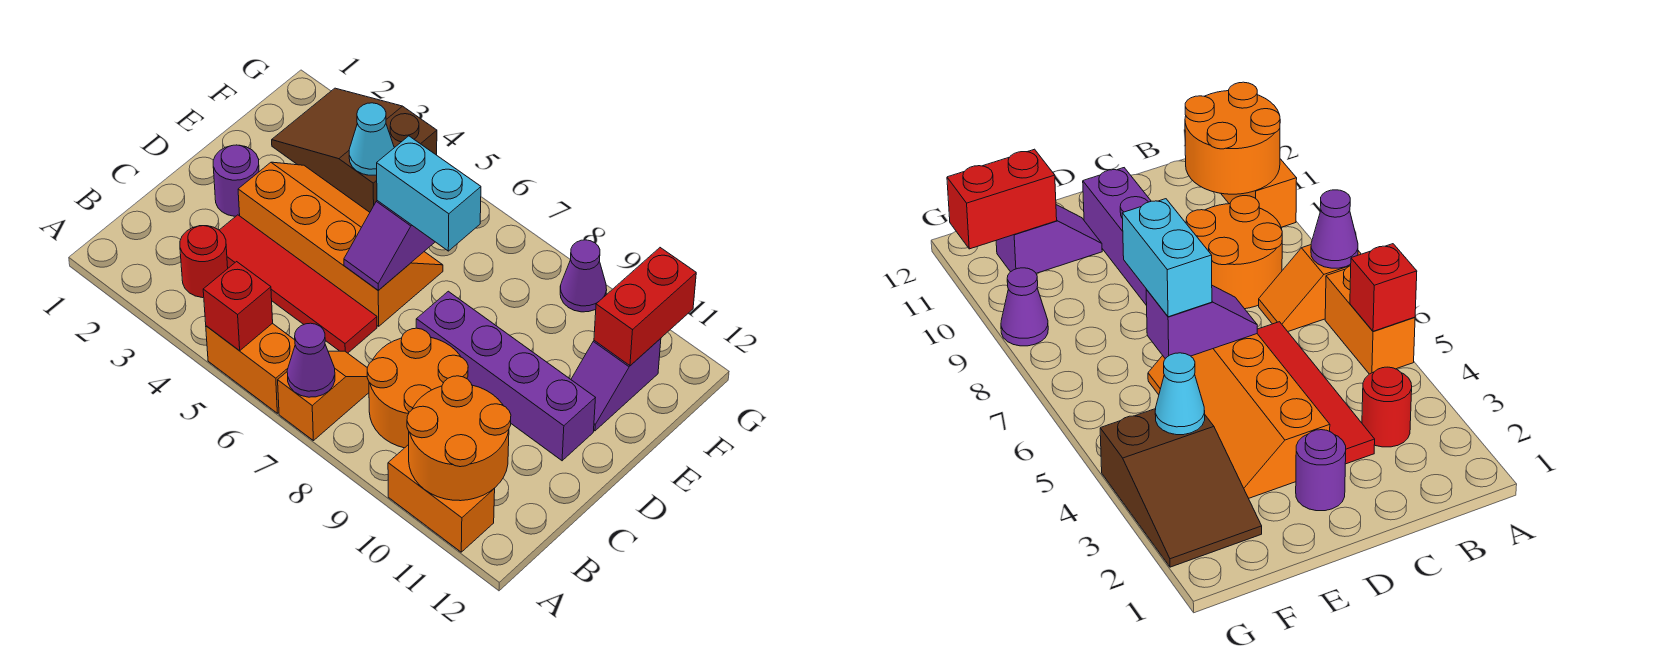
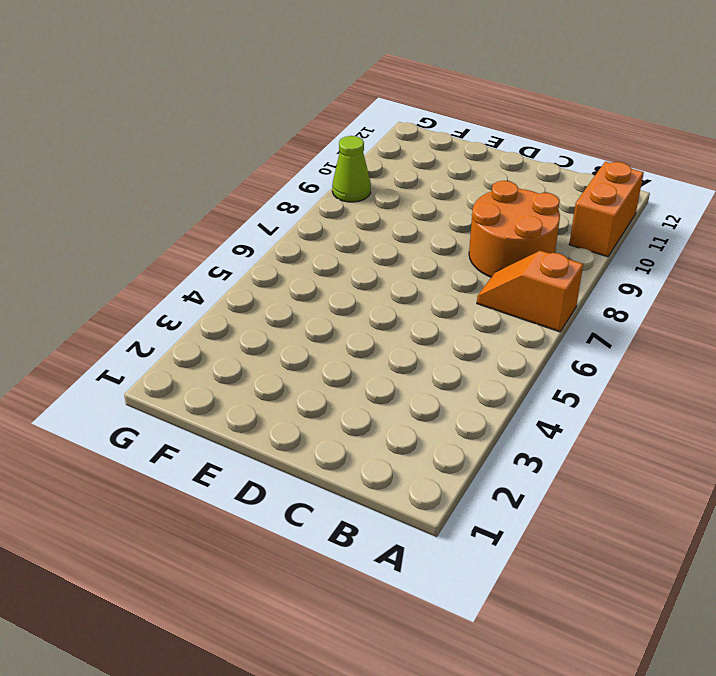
lime cone G9 level 1 -> purple cone G9 level 1
none -> orange brick A5:A6 level 1
none -> red round brick B3 level 1
none -> red tile C3:C6 level 1

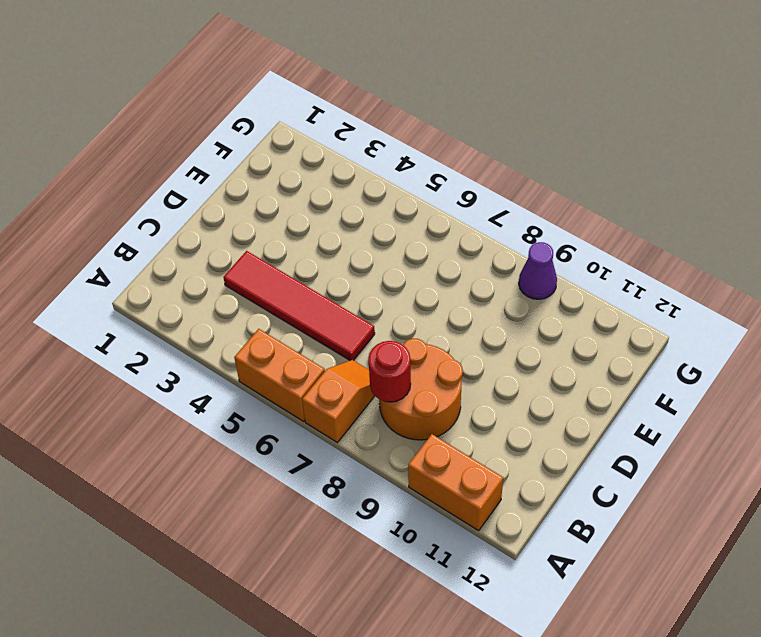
red round brick B8 level 2 -> red round brick B3 level 1
none -> purple round brick D2 level 1
none -> orange slope D3:E6 level 1 top D
none -> purple brick D8:D11 level 1

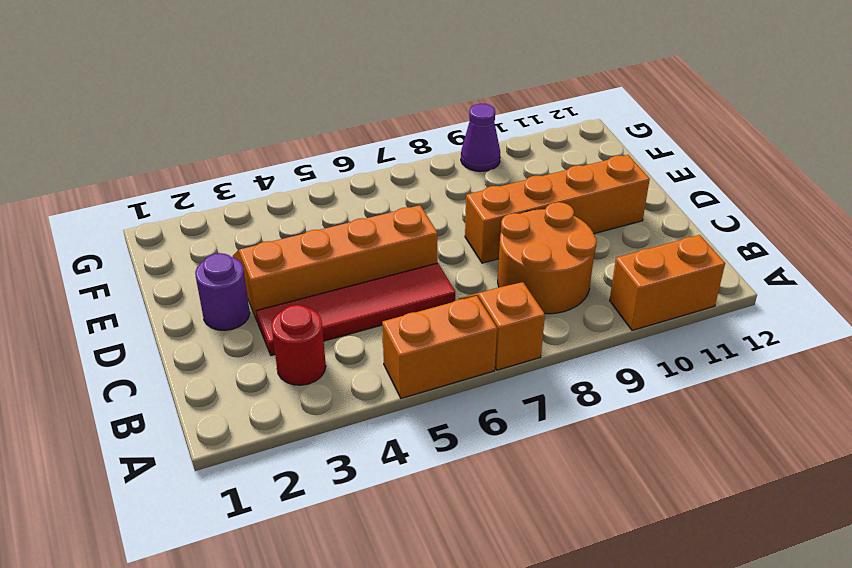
orange brick D8:D11 level 1 -> purple brick D8:D11 level 1
none -> purple slope E11:F11 level 1 top F
none -> brown slope F2:G4 level 1 top 4
none -> red brick A5 level 2

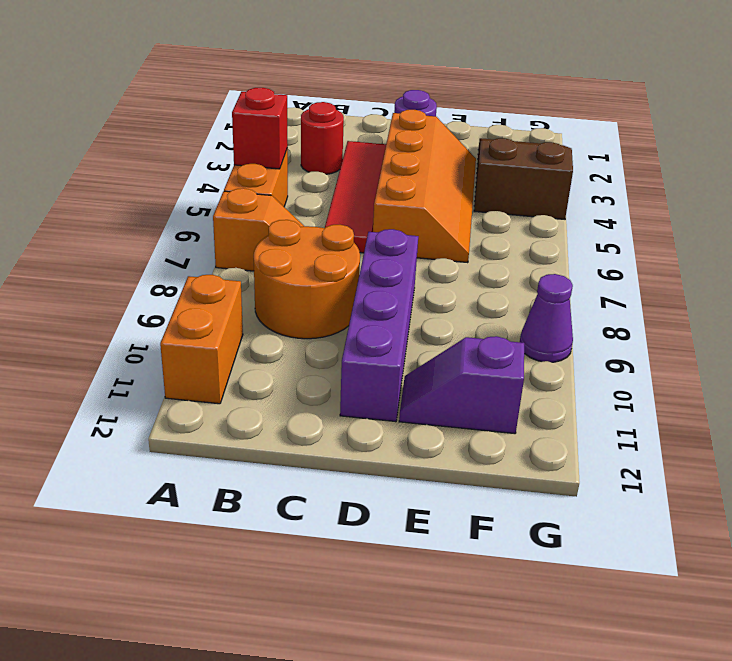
none -> purple cone A7 level 2
none -> orange round brick A10:B11 level 2
none -> purple slope D6:E6 level 2 top E

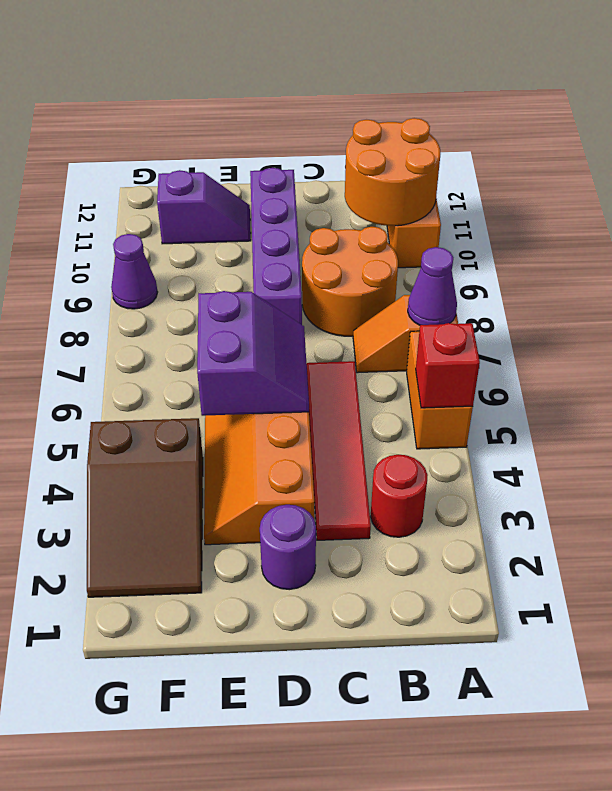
purple slope D5:E6 level 2 top E -> purple slope D6:E6 level 2 top E
none -> cyan cone F4 level 2
none -> red brick F11:G11 level 2
none -> cyan brick E6:E7 level 3

